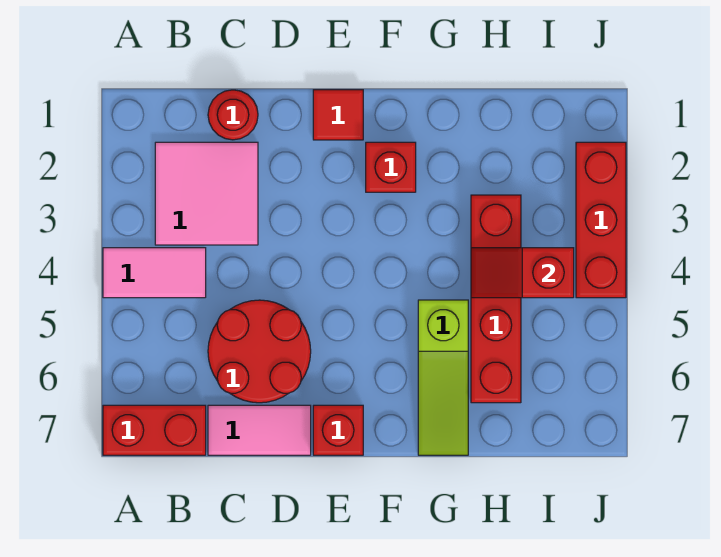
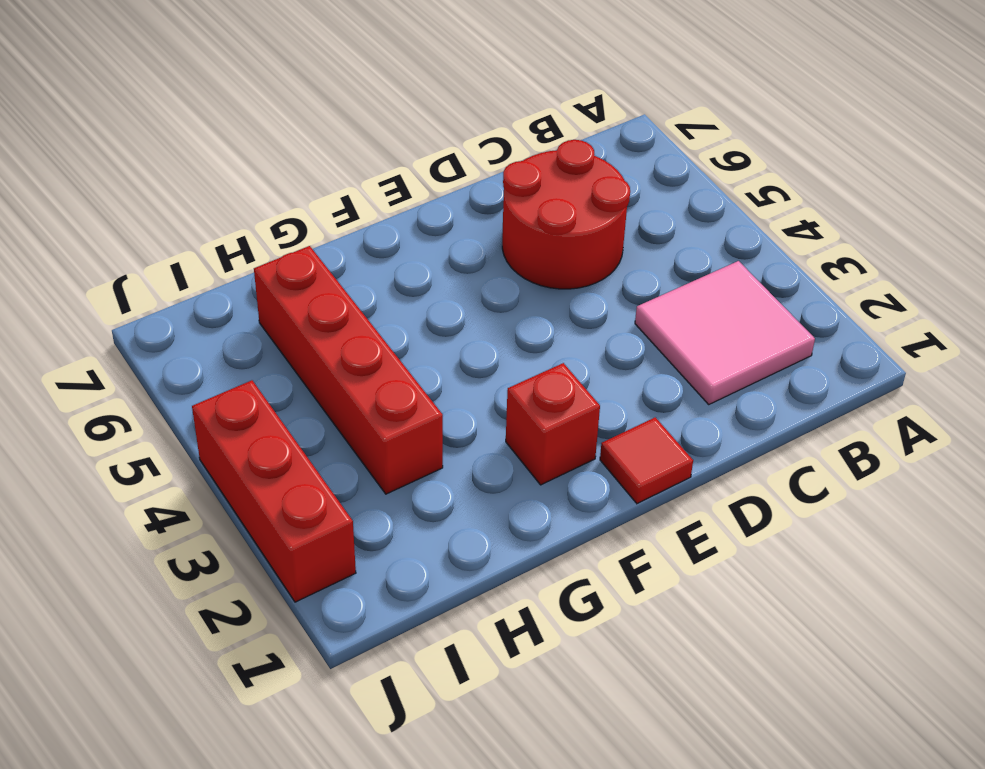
none -> pink tile A4:B4 level 1
none -> red brick A7:B7 level 1
none -> red round brick C1 level 1

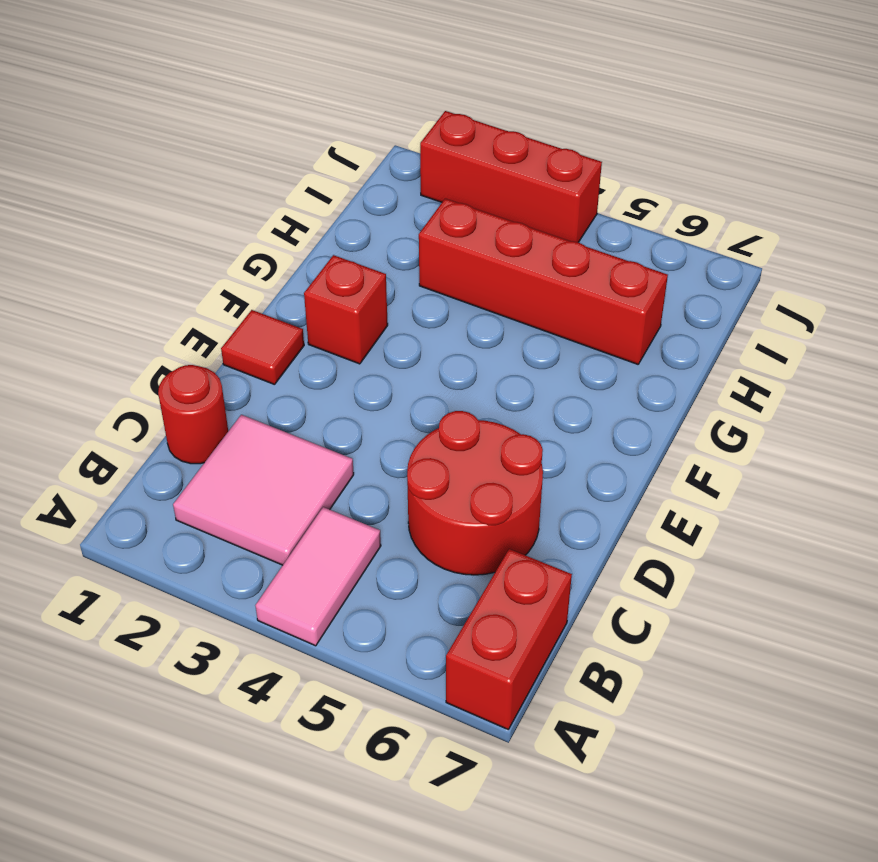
none -> pink tile C7:D7 level 1
none -> red brick E7 level 1
none -> lime slope G5:G7 level 1 top 5

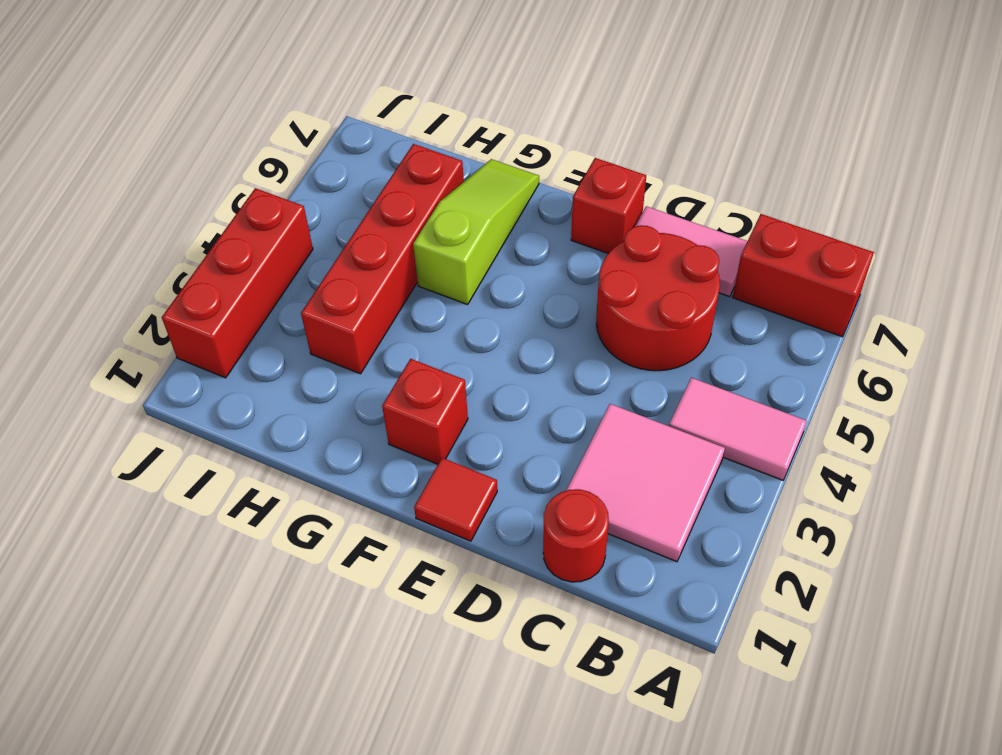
none -> red slope H4:I4 level 2 top I

